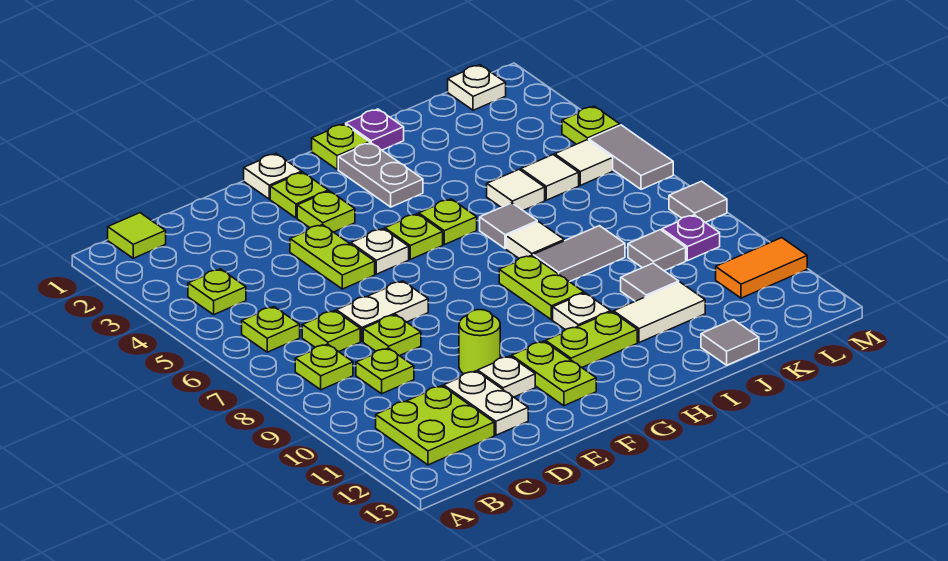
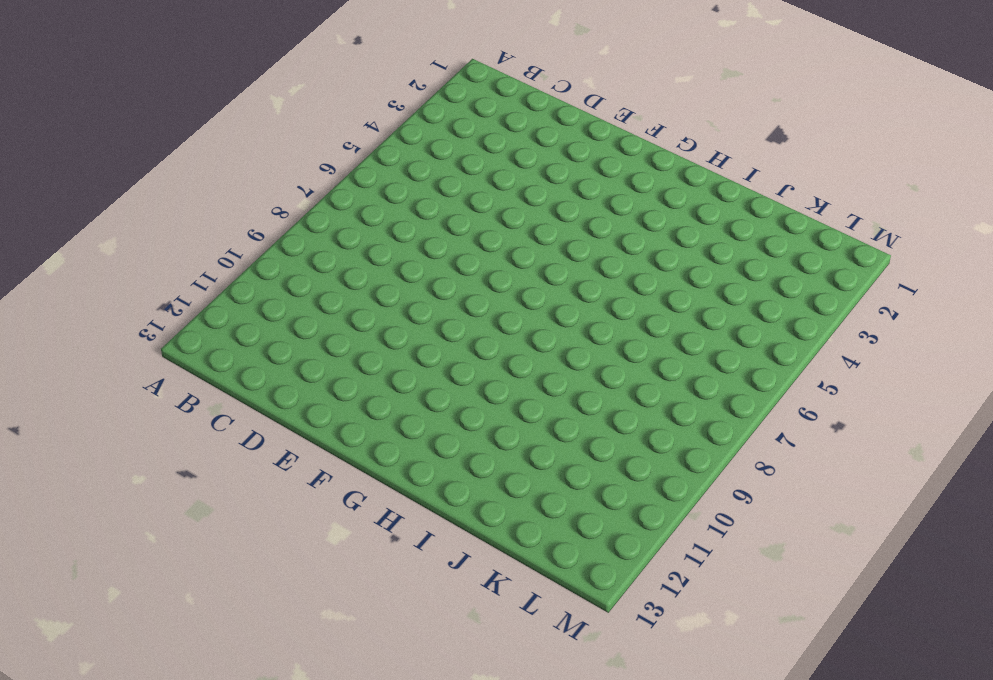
none -> lime tile B1 level 1
none -> lime plate B4 level 1
none -> lime plate B6 level 1
none -> lime plate B8 level 1

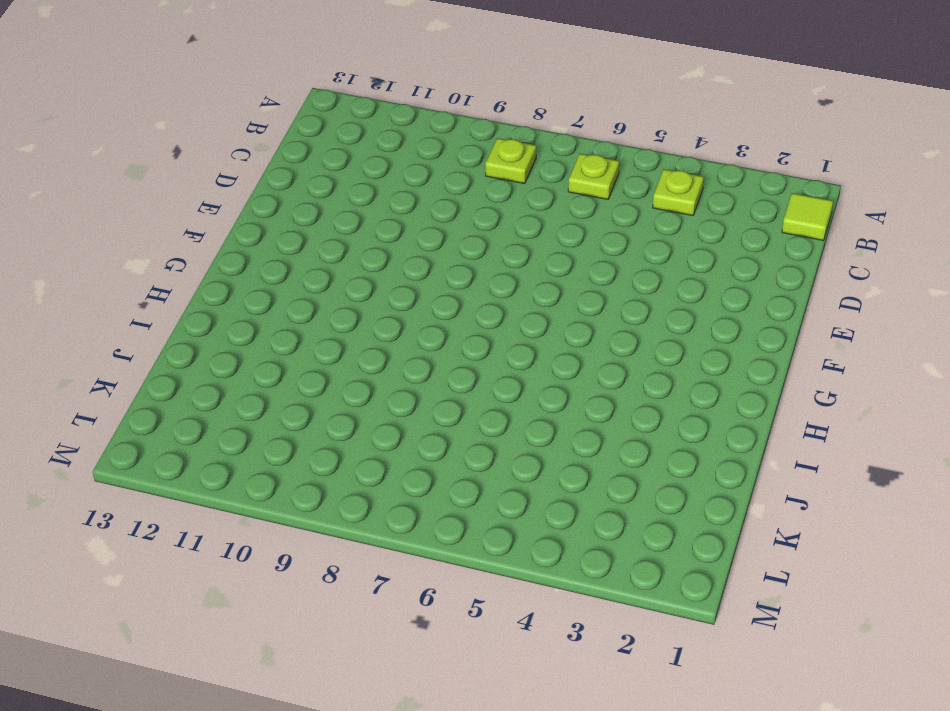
none -> lime plate B11:C12 level 1
none -> lime plate C7 level 1
none -> lime plate C9 level 1
none -> white plate D7:E7 level 1

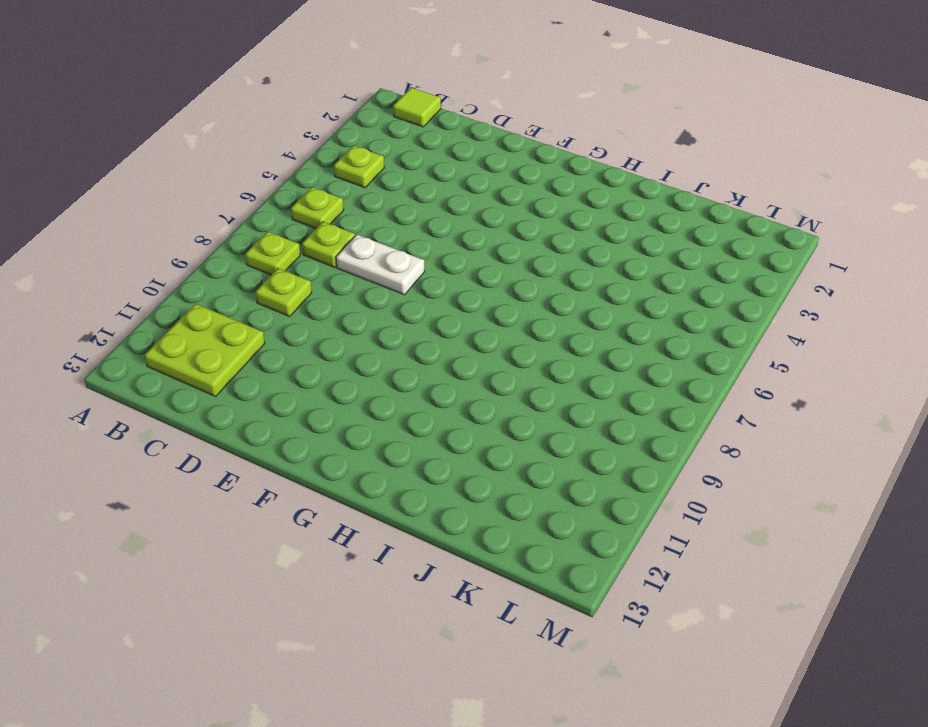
none -> lime plate D8 level 1
none -> white plate D11:D12 level 1
none -> lime plate E4:E5 level 1
none -> lime round brick E10 level 1

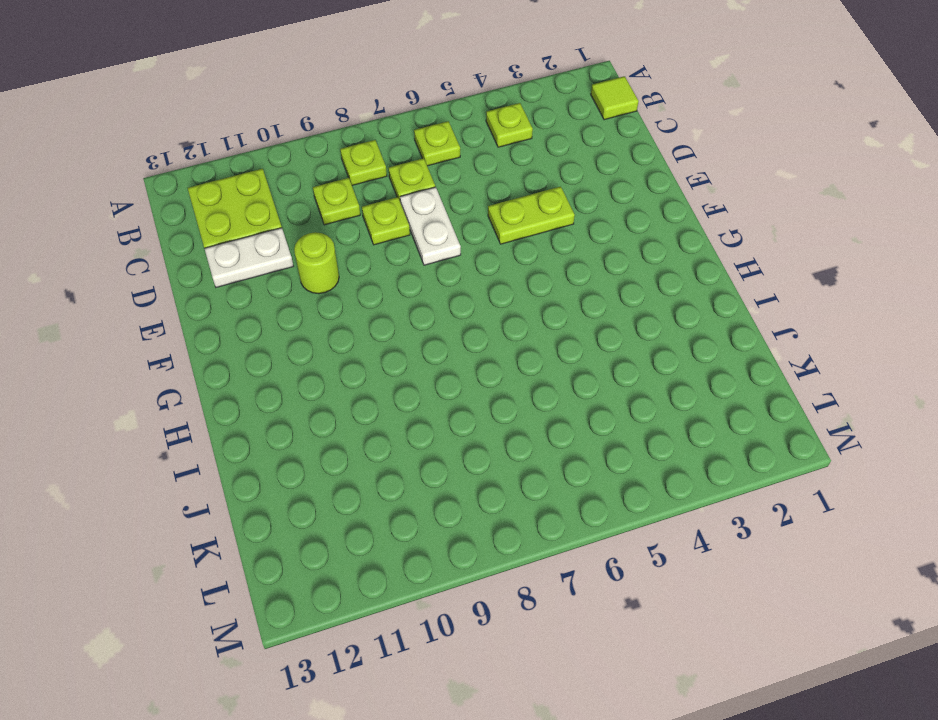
none -> white plate E11 level 1
none -> white plate F1 level 1
none -> lime plate F2 level 1
none -> lime plate F3 level 1

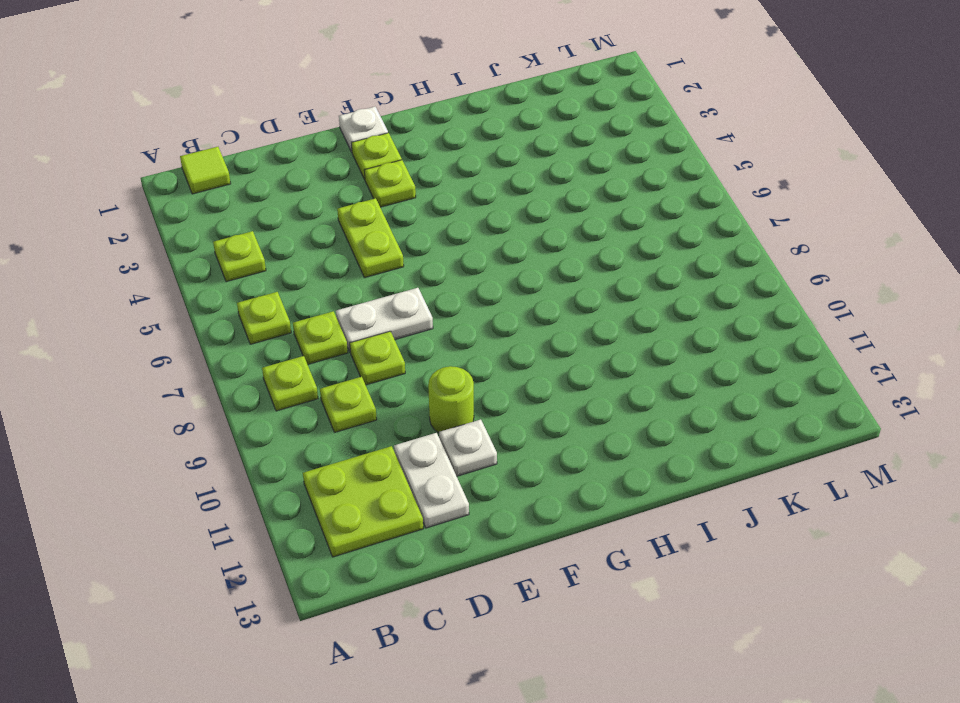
none -> white plate F5 level 1
none -> lime plate F11:F12 level 1
none -> lime plate G5 level 1
none -> lime plate G11:H11 level 1

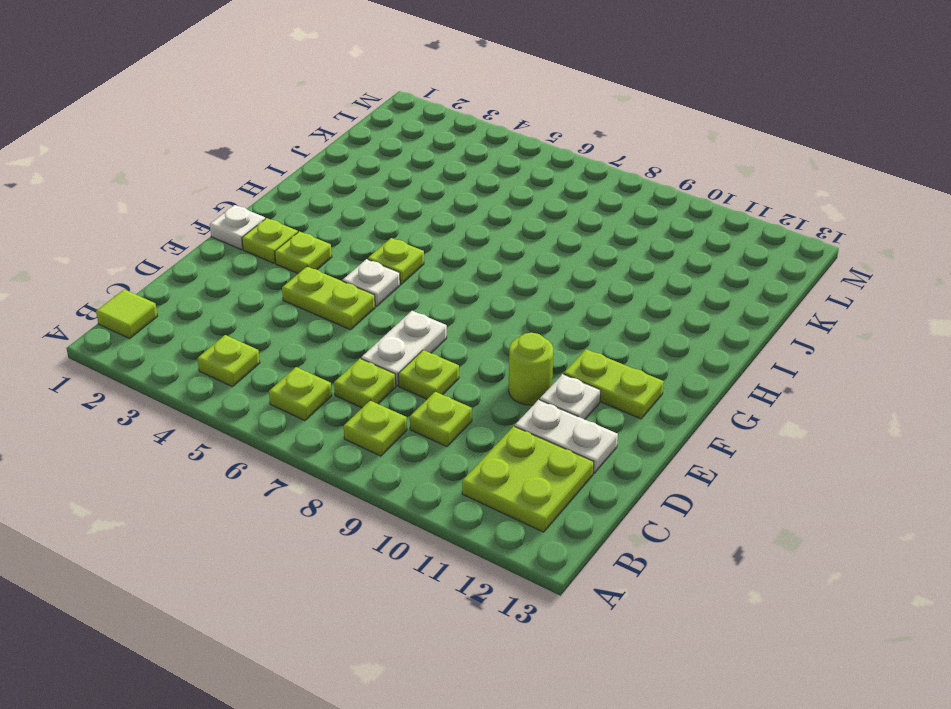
none -> lime plate G11:H11 level 1
none -> lime plate H1 level 1
none -> grey plate H2:H3 level 1
none -> lime plate H5 level 1

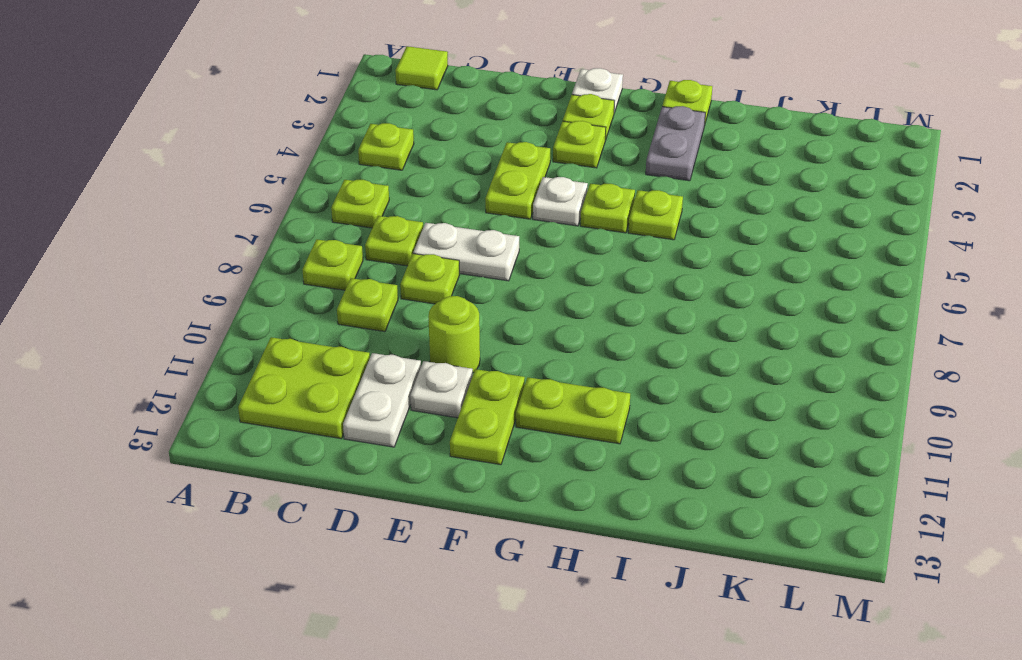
none -> lime plate H8:H9 level 1
none -> white plate H10 level 1
none -> purple plate I1 level 1
none -> grey tile I6 level 1

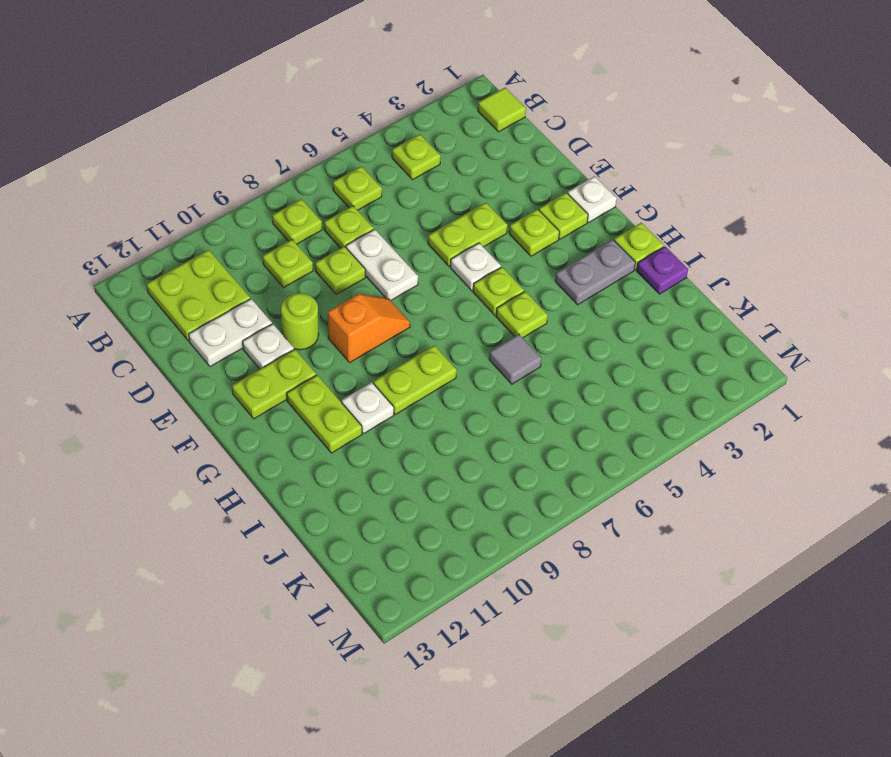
orange slope F8:F9 level 1 top 9 -> none
none -> white tile I7 level 1
none -> grey tile I8:J8 level 1
none -> white tile I11:J11 level 1
none -> white tile J5 level 1

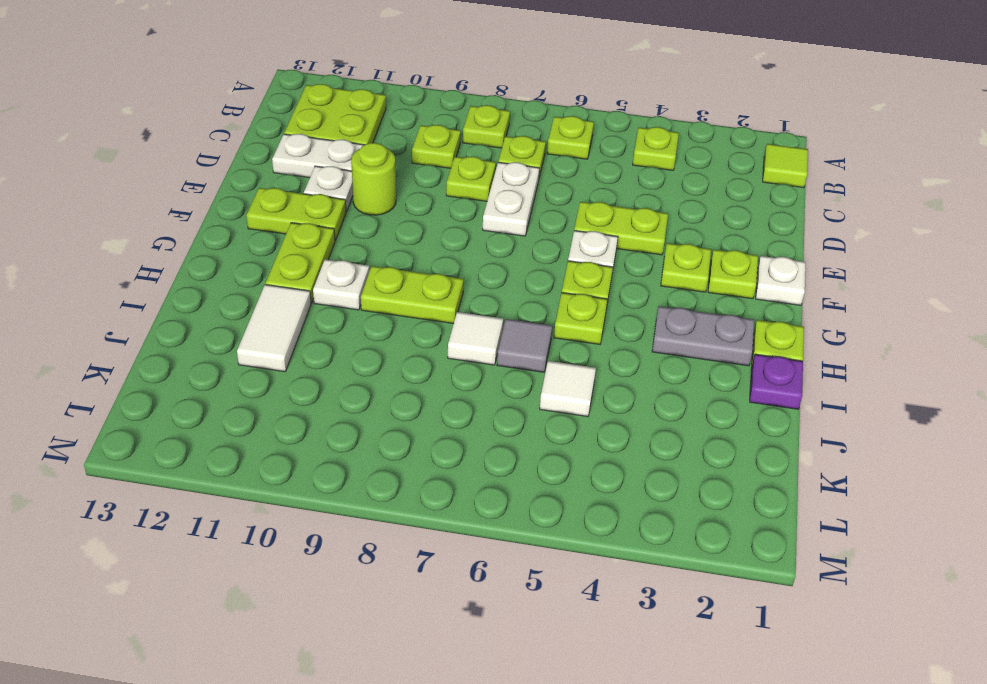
none -> grey tile I8:J8 level 1
none -> grey tile J10 level 1
none -> grey tile J13 level 1
none -> white tile K5 level 1

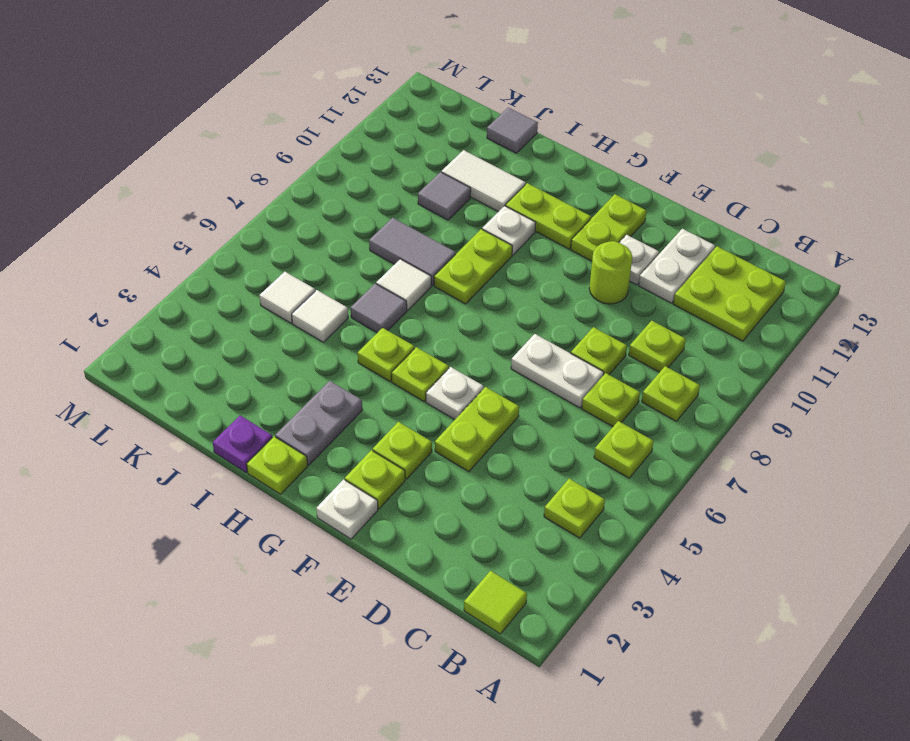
none -> grey tile K9 level 1
none -> white plate L1 level 1
none -> white tile L5 level 1
none -> purple plate L9 level 1

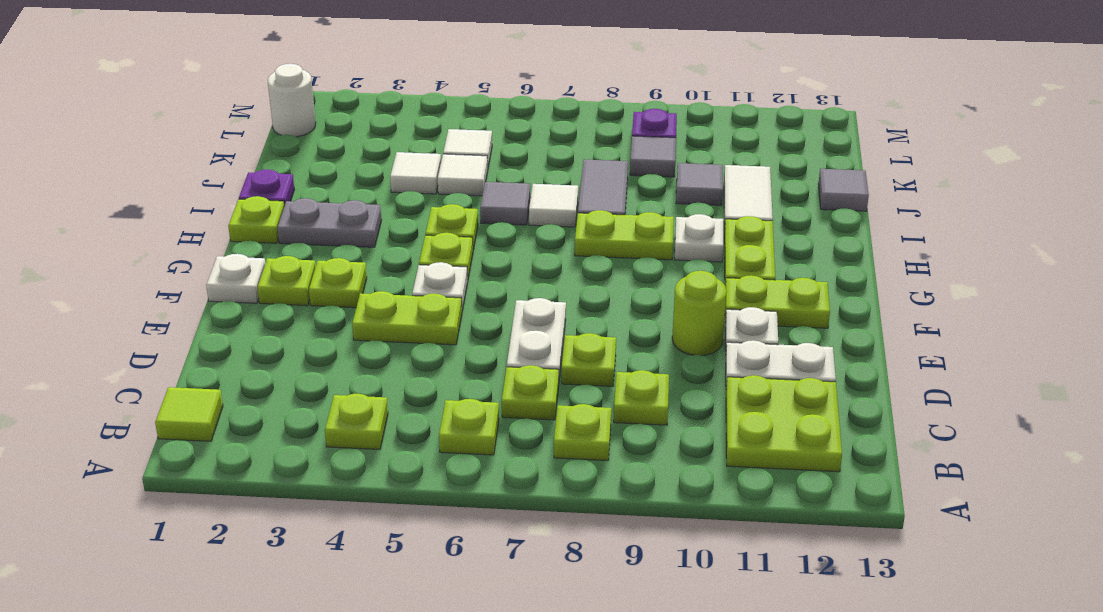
white tile J4 level 1 -> white tile L5 level 1
white round brick L1 level 1 -> white plate L1 level 1
none -> orange tile L11:M11 level 1
none -> lime plate M4 level 1
none -> grey tile M5:M6 level 1
none -> grey tile M8 level 1

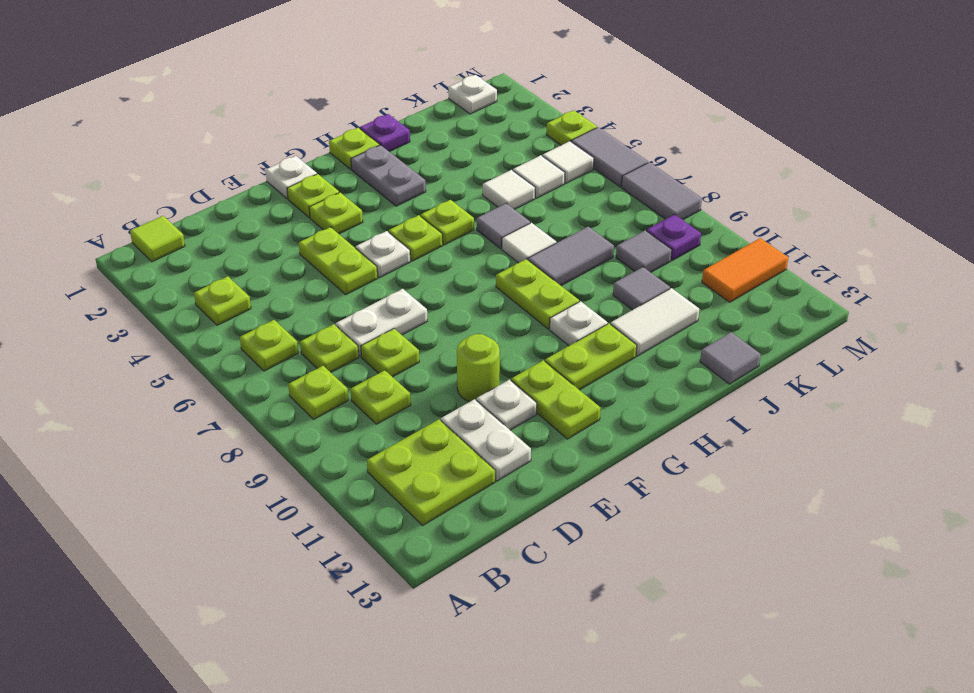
grey tile M7:M8 level 1 -> grey tile M8 level 1

